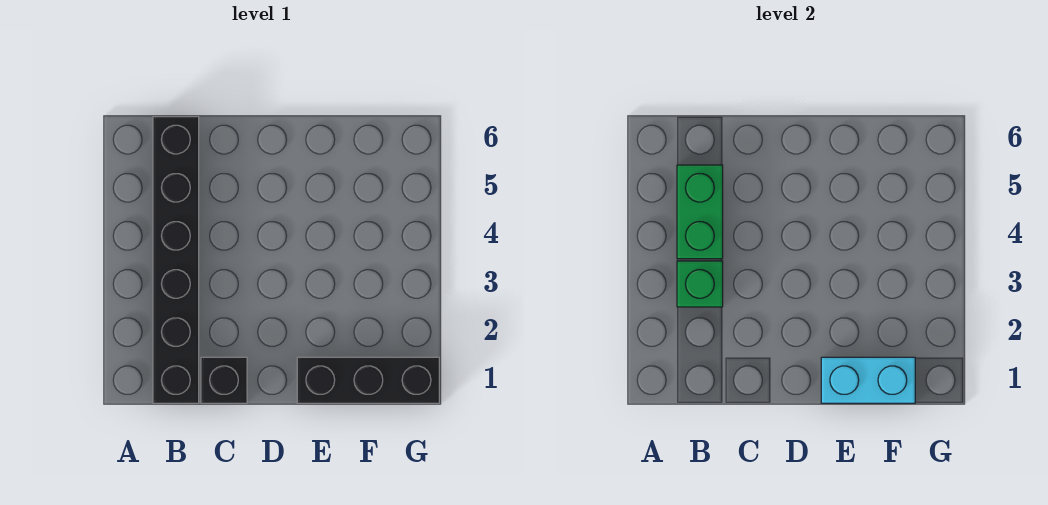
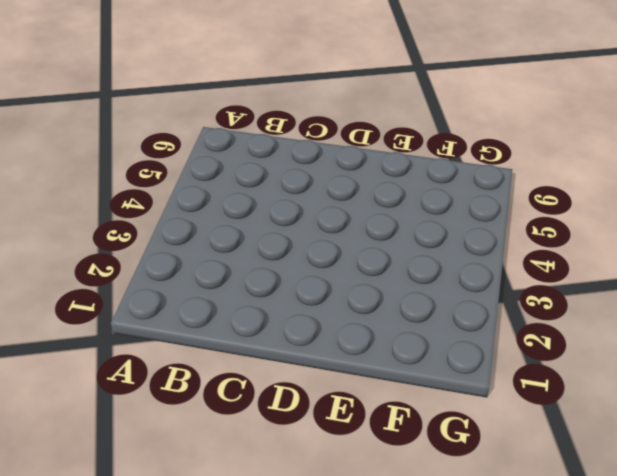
none -> black brick B1:B6 level 1
none -> black brick C1 level 1

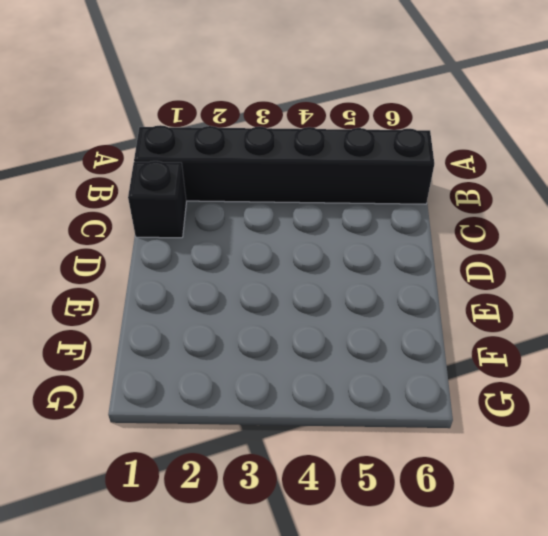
none -> black brick E1:G1 level 1
none -> green brick B3 level 2

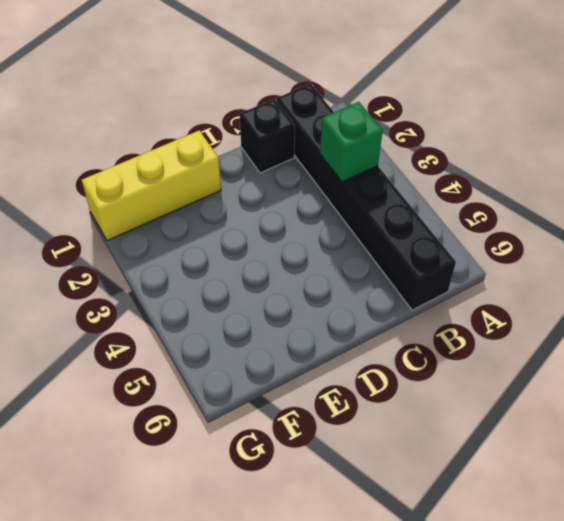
yellow brick E1:G1 level 1 -> black brick E1:G1 level 1
none -> green brick B4:B5 level 2
none -> cyan brick E1:F1 level 2

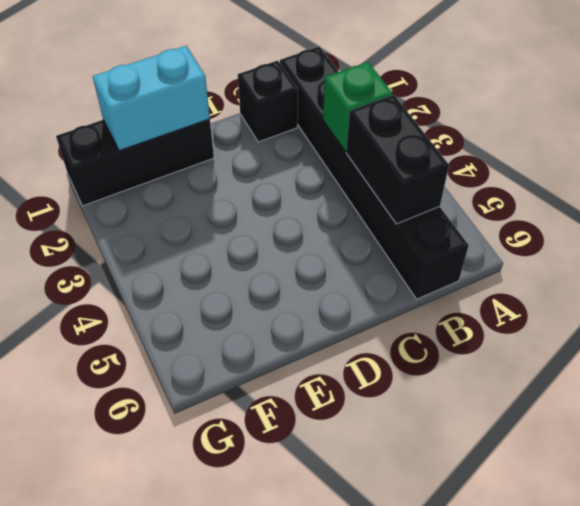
black brick B4:B5 level 2 -> green brick B4:B5 level 2

